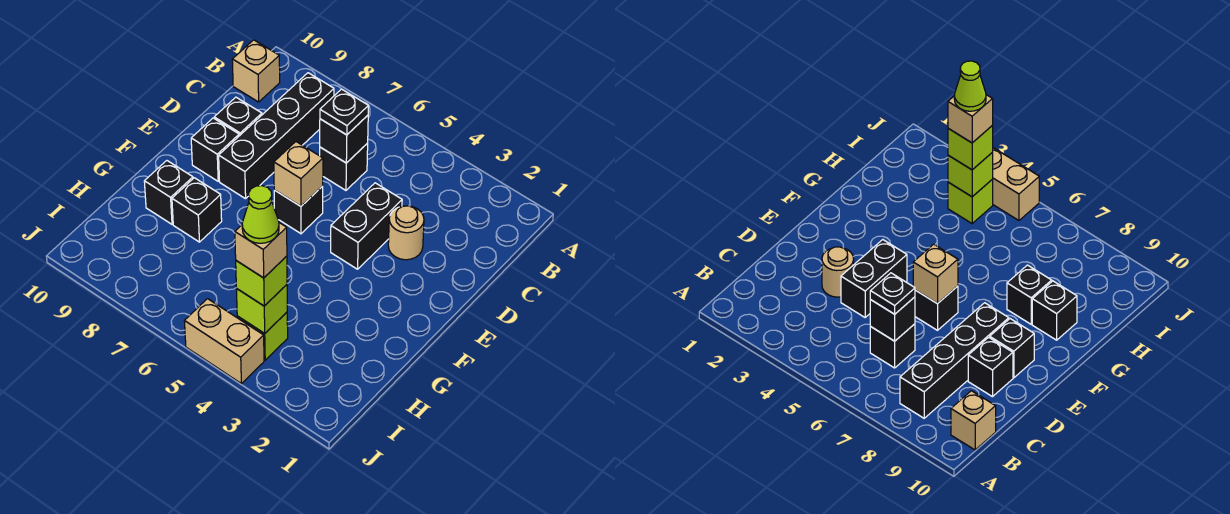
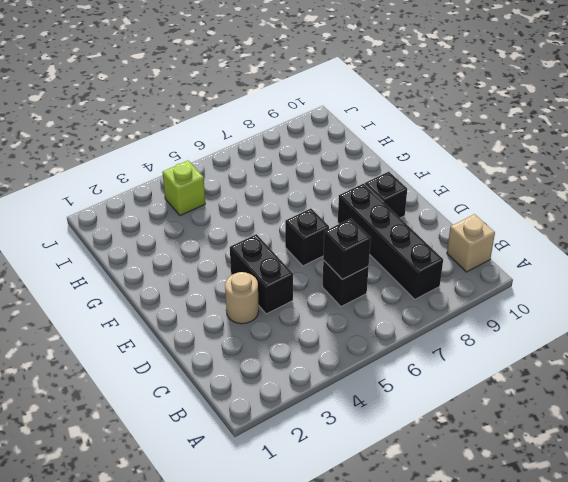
none -> black brick D9 level 1
none -> black brick G8 level 1
none -> black brick G9 level 1

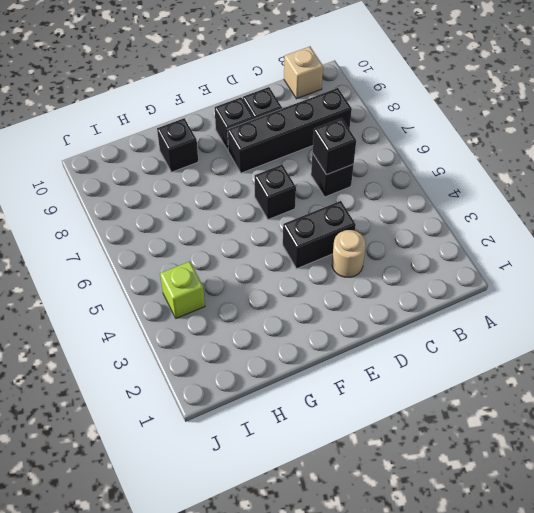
none -> black brick G8 level 1
none -> tan brick J4:J5 level 1
none -> tan brick E6 level 2

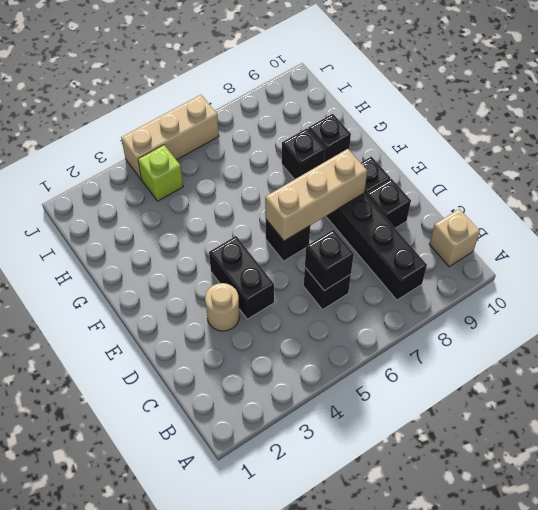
tan brick E6:E8 level 2 -> tan brick E6 level 2
tan brick J4:J6 level 1 -> tan brick J4:J5 level 1
none -> lime brick I4 level 2
none -> black plate C6 level 3
none -> lime brick I4 level 3

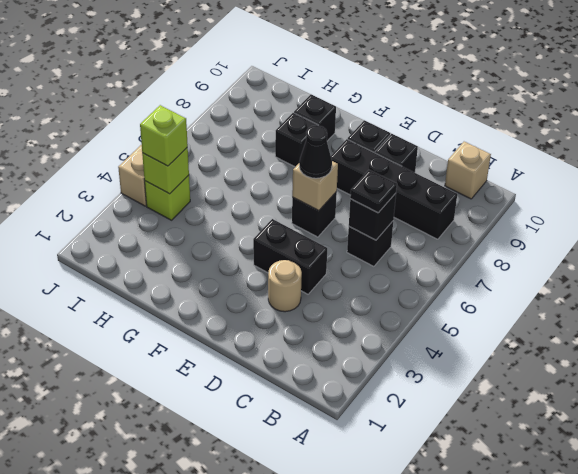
black cone E6 level 3 -> none
none -> tan brick I4 level 4
none -> lime cone I4 level 5

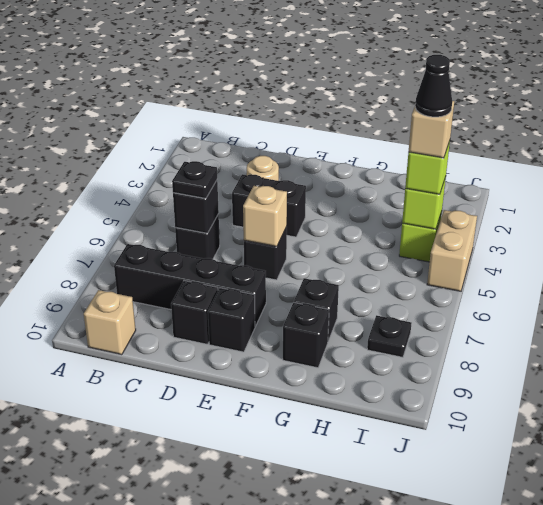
black cone I4 level 5 -> lime cone I4 level 5
black plate I8 level 1 -> none

